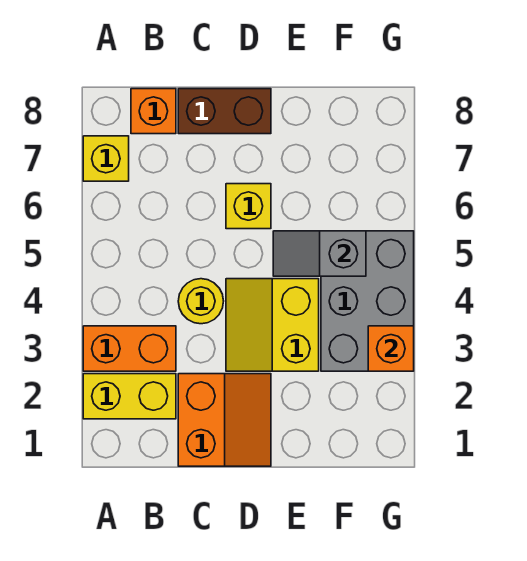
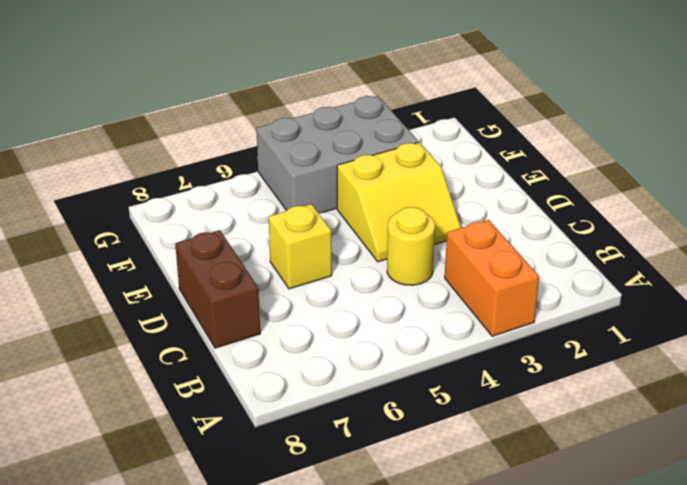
none -> yellow brick A2:B2 level 1
none -> yellow brick A7 level 1
none -> orange brick B8 level 1

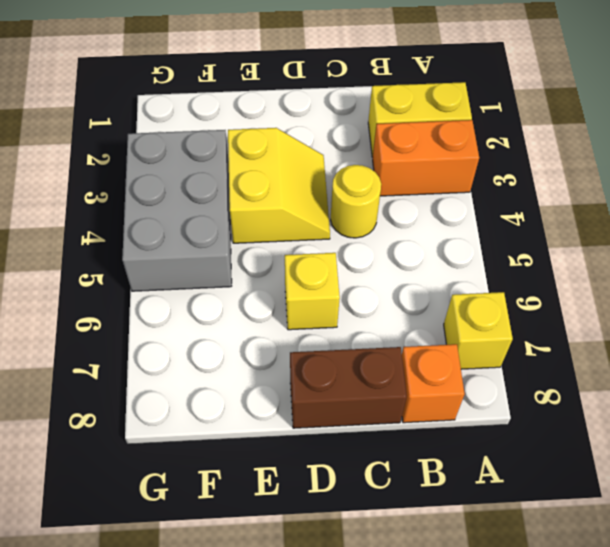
none -> orange slope C1:D2 level 1 top C
none -> grey slope E5:F5 level 2 top F
none -> orange brick G3 level 2

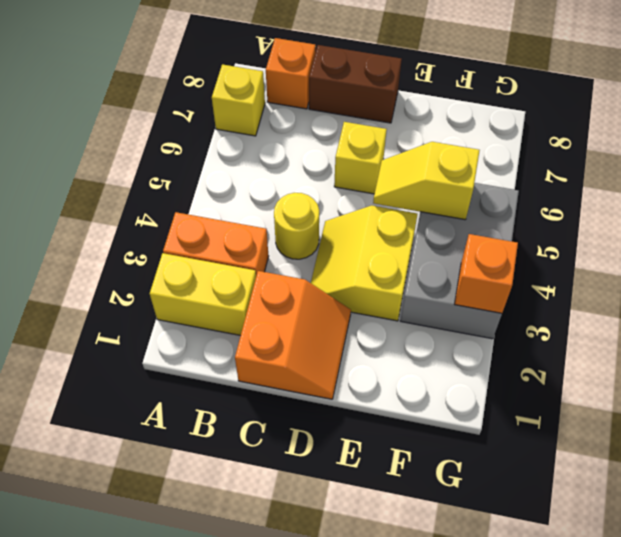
yellow slope E5:F5 level 2 top F -> grey slope E5:F5 level 2 top F

